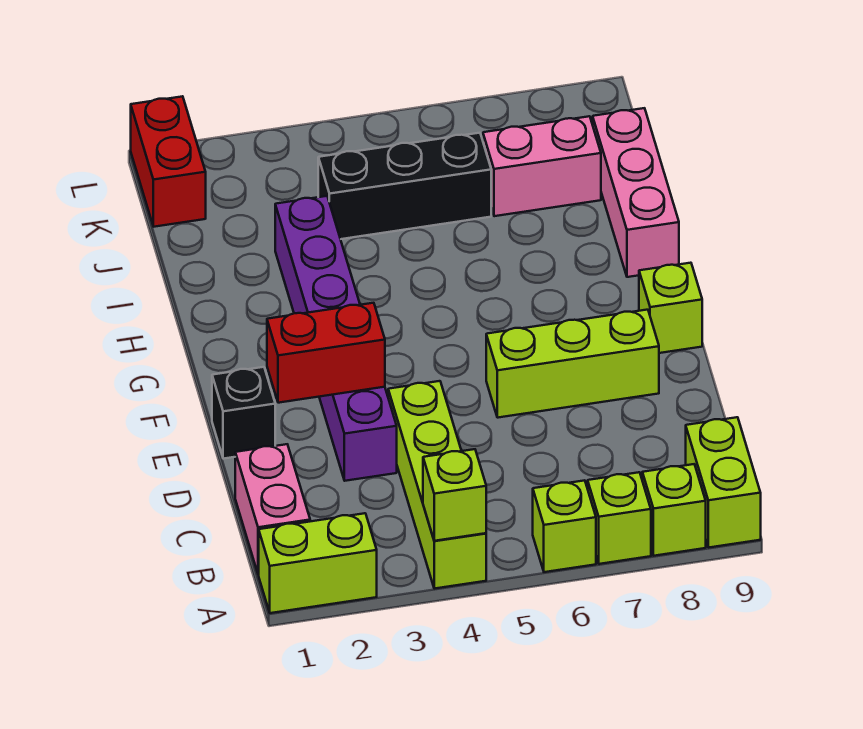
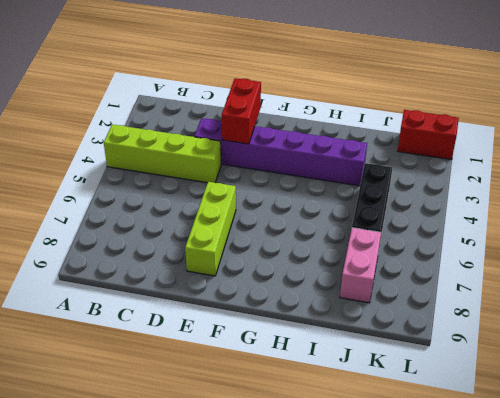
none -> lime brick A1:A2 level 1
none -> lime brick A6 level 1
none -> lime brick A7 level 1

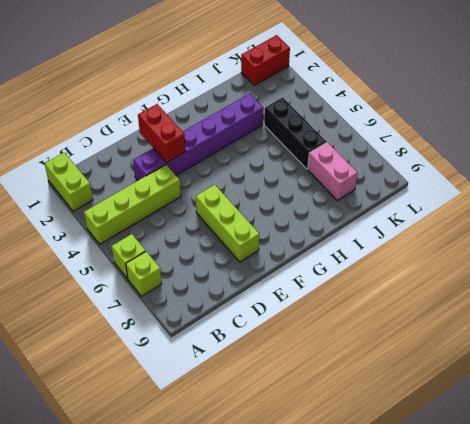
none -> lime brick A8 level 1
none -> lime brick A9:B9 level 1
none -> pink brick B1:C1 level 1

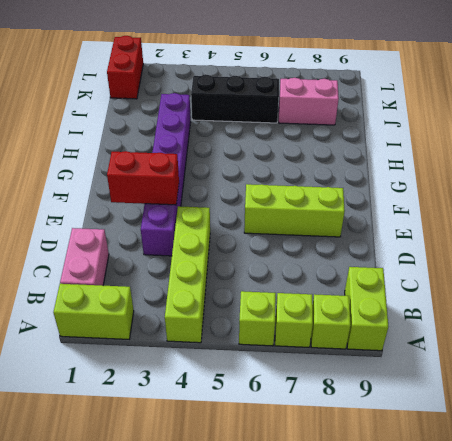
none -> black brick E1 level 1
none -> lime brick F9 level 1
none -> pink brick H9:J9 level 1

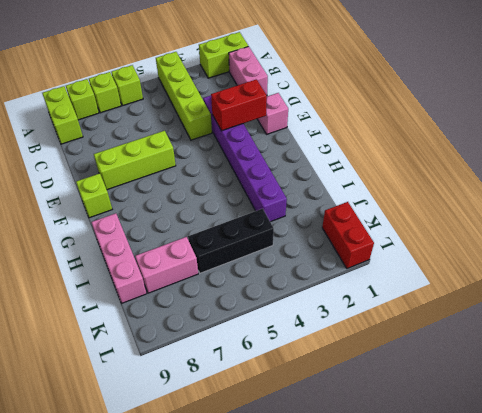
pink brick E1 level 1 -> black brick E1 level 1
none -> lime brick A4 level 2

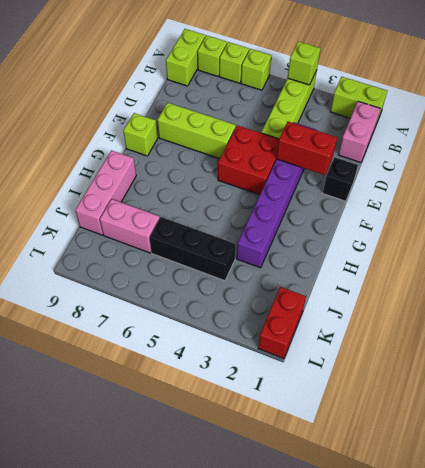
red brick E4:F5 level 1 -> none

